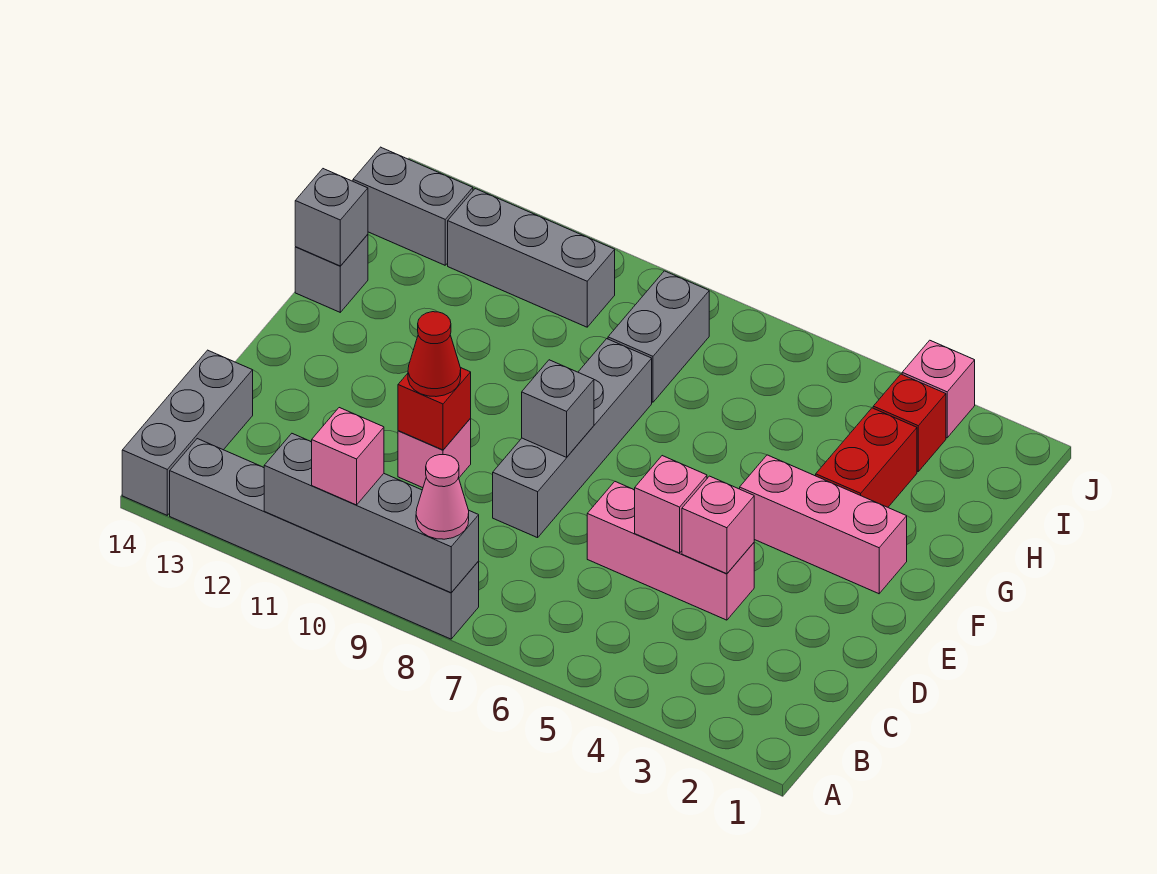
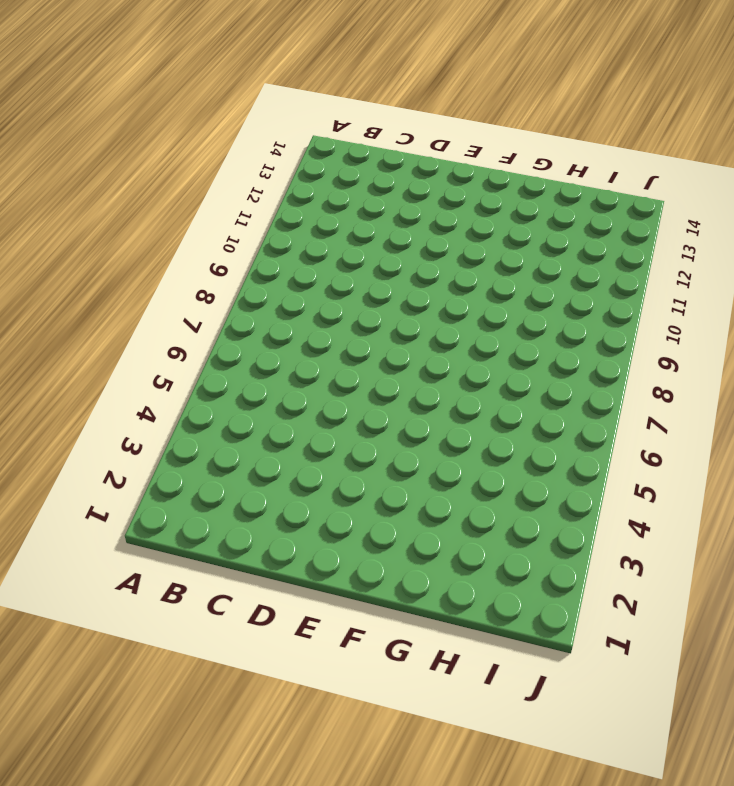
none -> grey brick A8:A13 level 1
none -> grey brick A14:C14 level 1
none -> pink brick D4:D6 level 1

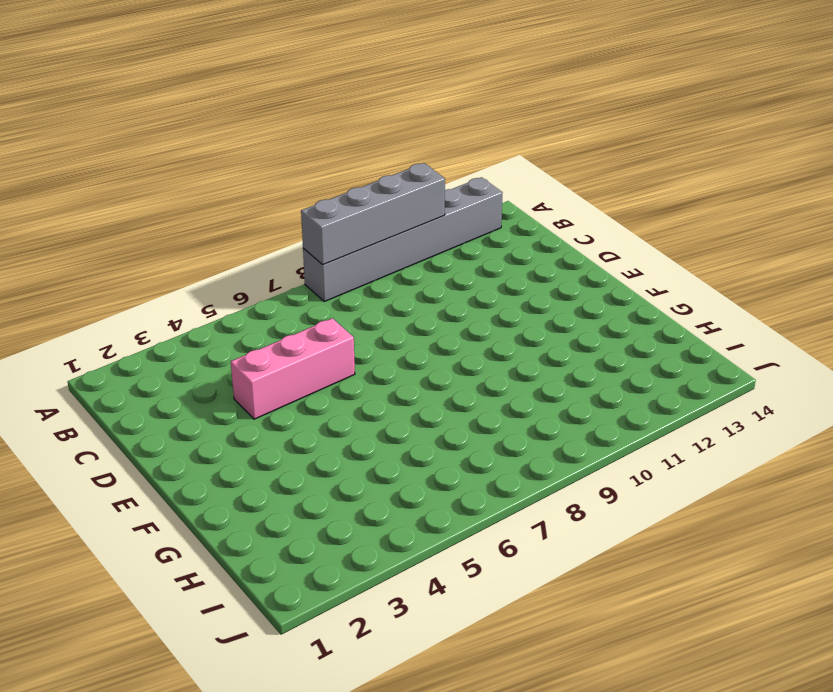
none -> grey brick A14:C14 level 1
none -> grey brick D8:G8 level 1
none -> pink brick D10 level 1

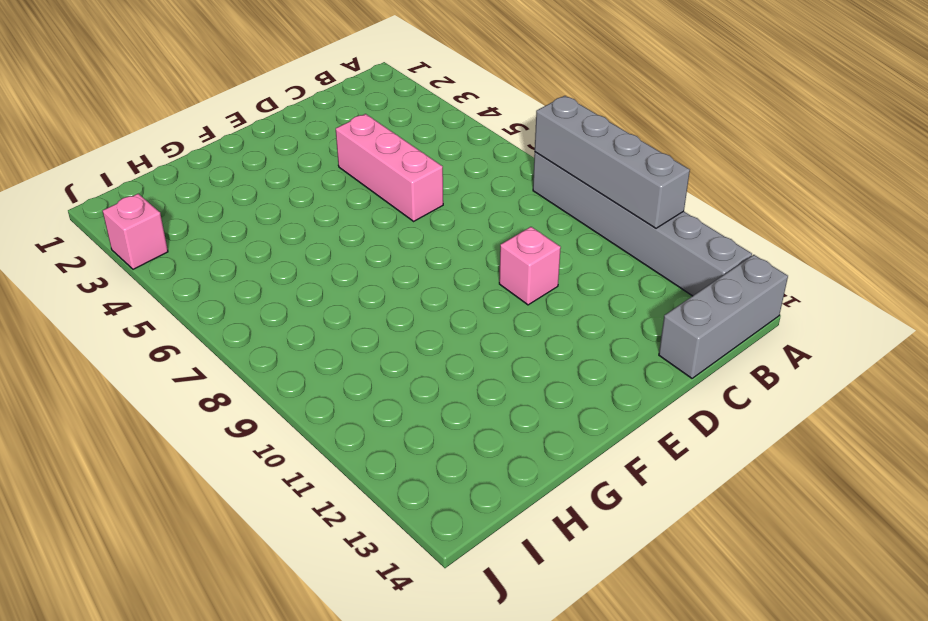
none -> grey brick D8:G8 level 1
none -> pink brick F2:F4 level 1
none -> red brick G3:H3 level 1

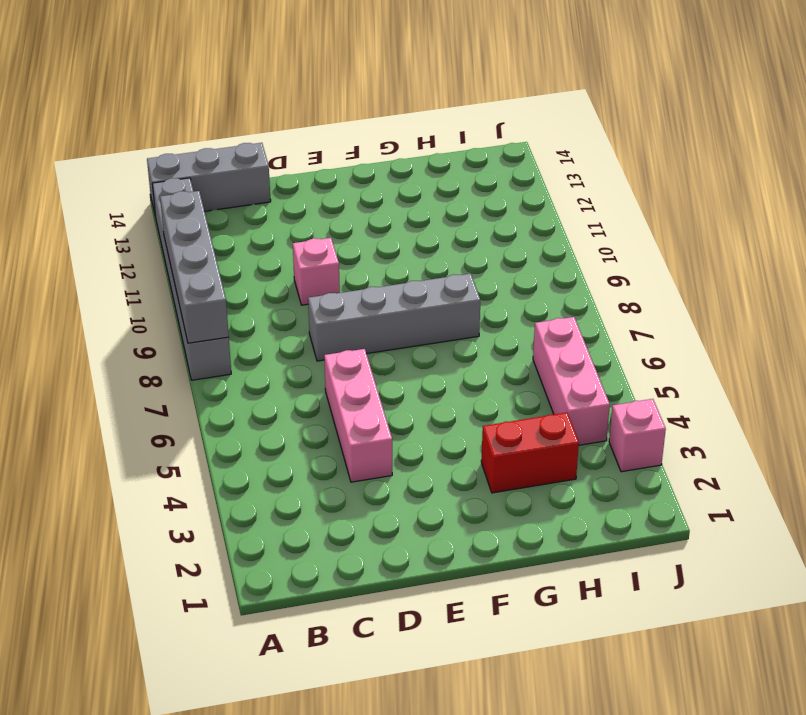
pink brick I4:I6 level 1 -> pink brick F2:F4 level 1
none -> grey brick G14 level 1
none -> grey brick H8:I8 level 1
none -> red brick I3 level 1

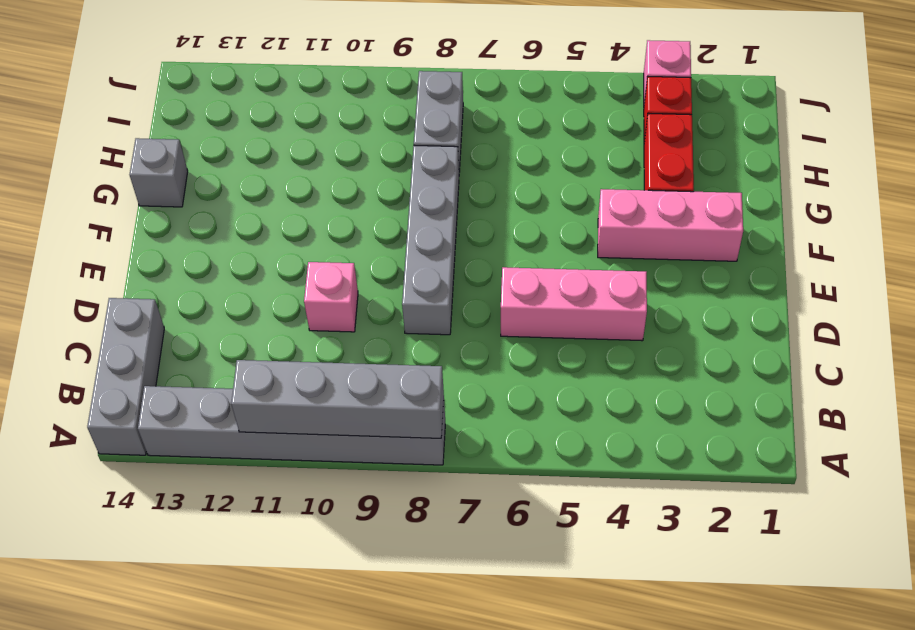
none -> grey brick I10:I12 level 1
none -> grey brick I13:I14 level 1
none -> pink brick D4 level 2

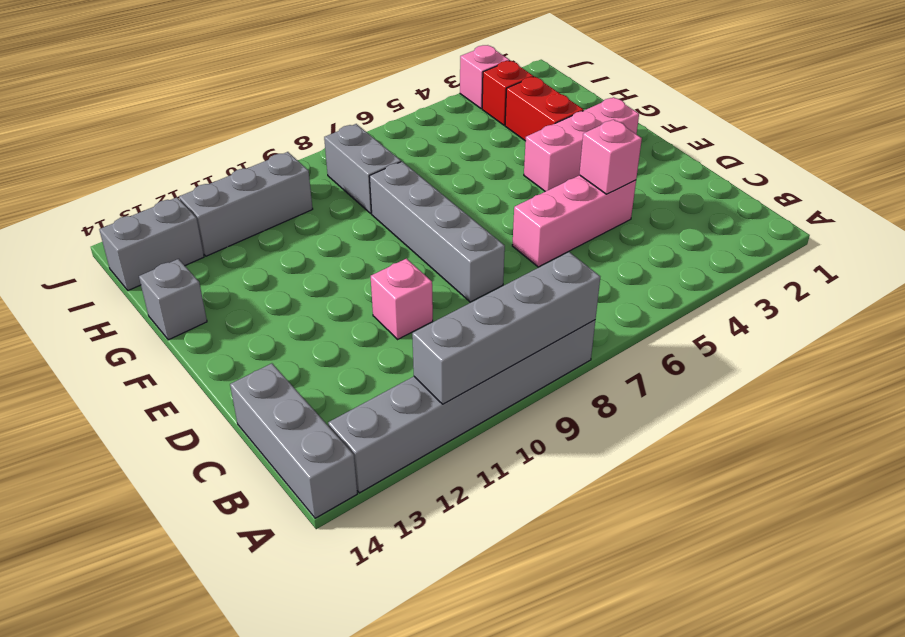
none -> pink brick D5 level 2
none -> red brick D10 level 2
none -> grey brick E8 level 2

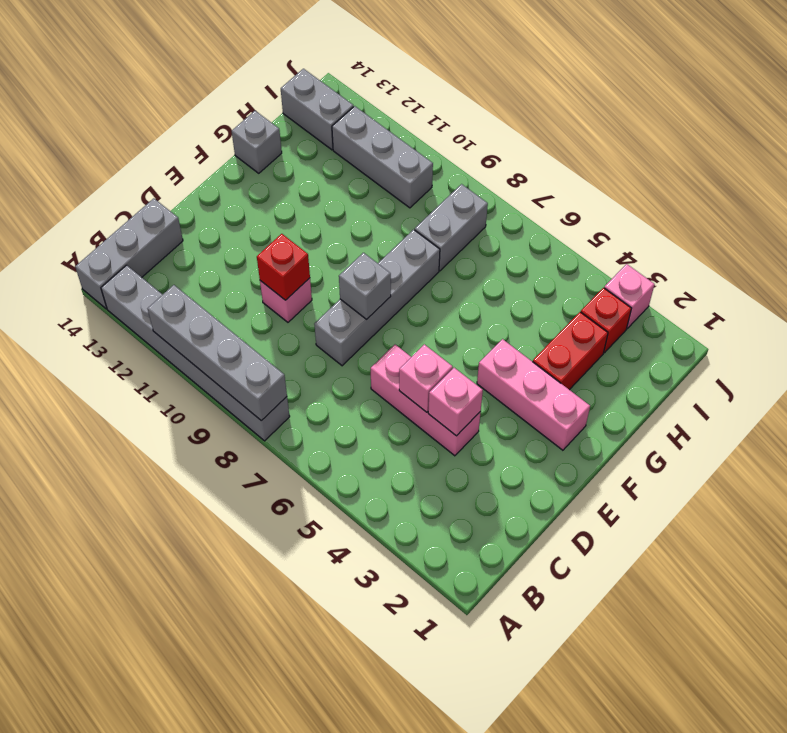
none -> grey brick G14 level 2
none -> pink cone A8 level 3
none -> pink brick A10 level 3

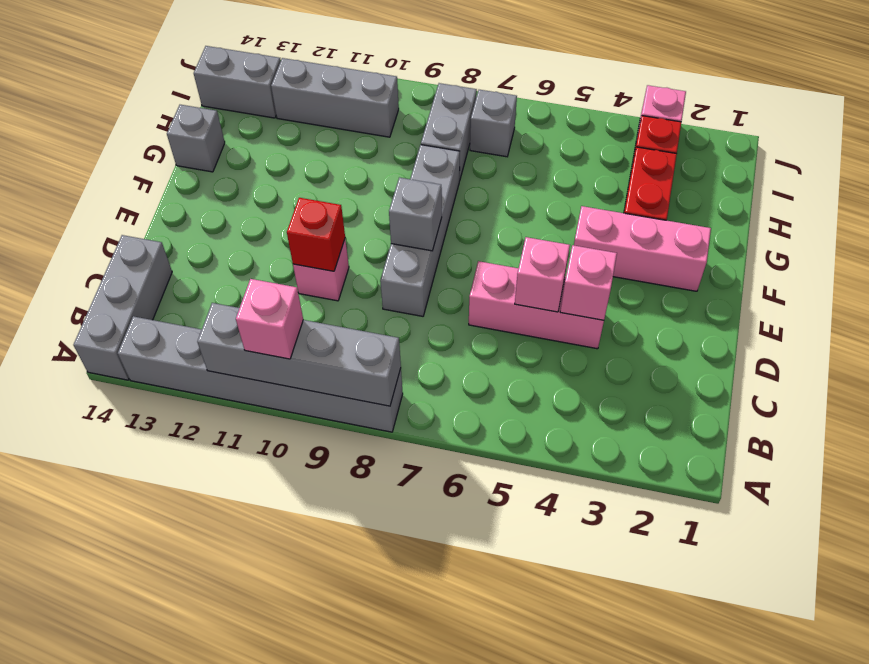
grey brick I7 level 1 -> grey brick G14 level 2
none -> pink cone A8 level 3
none -> red cone D10 level 3

